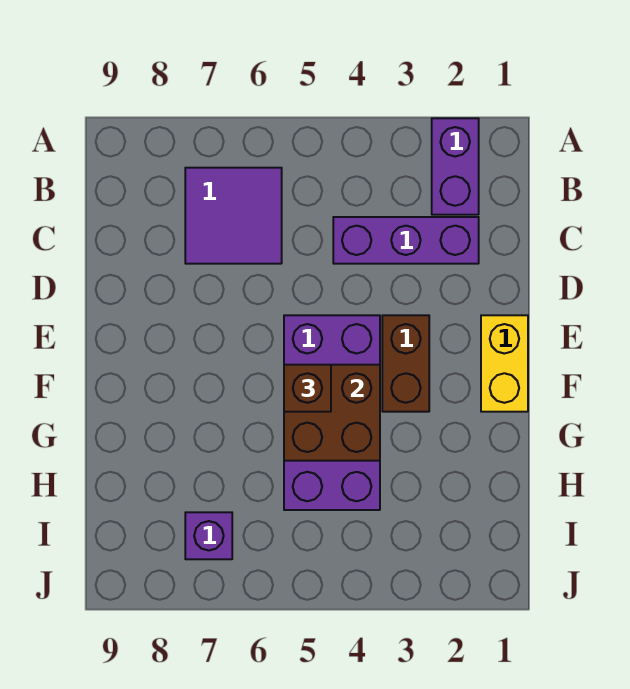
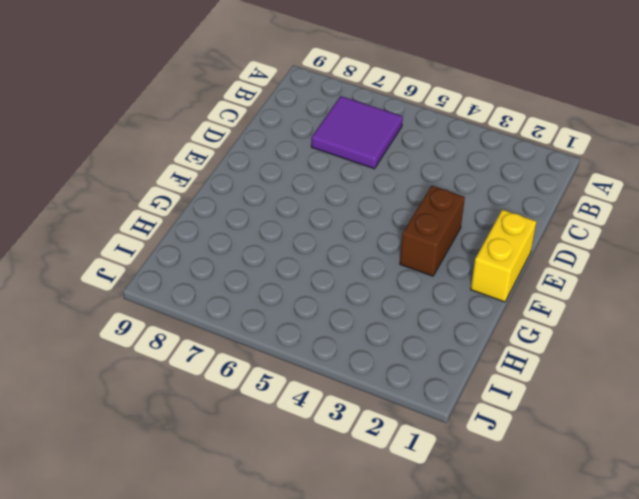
none -> purple brick A2:B2 level 1
none -> purple brick C2:C4 level 1

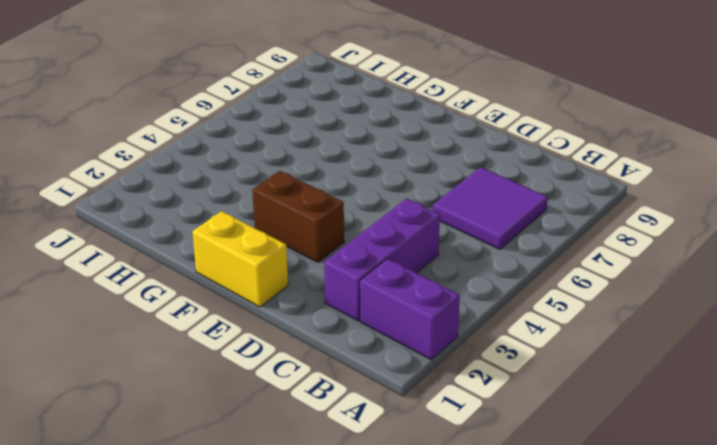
none -> purple brick E4:H5 level 1
none -> purple brick I7 level 1

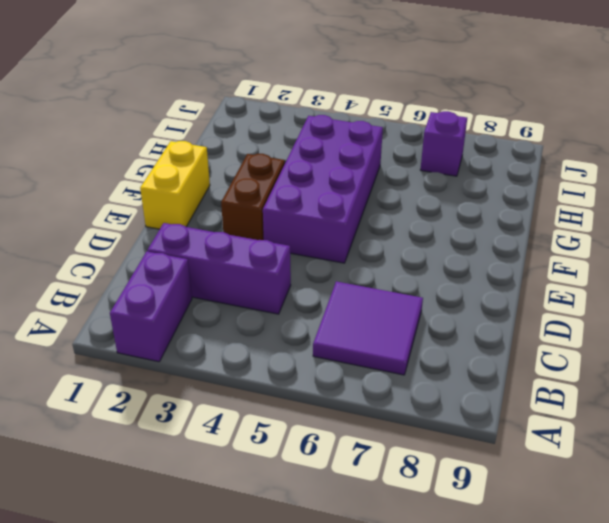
none -> brown brick F4:G5 level 2
none -> brown brick F5 level 3

